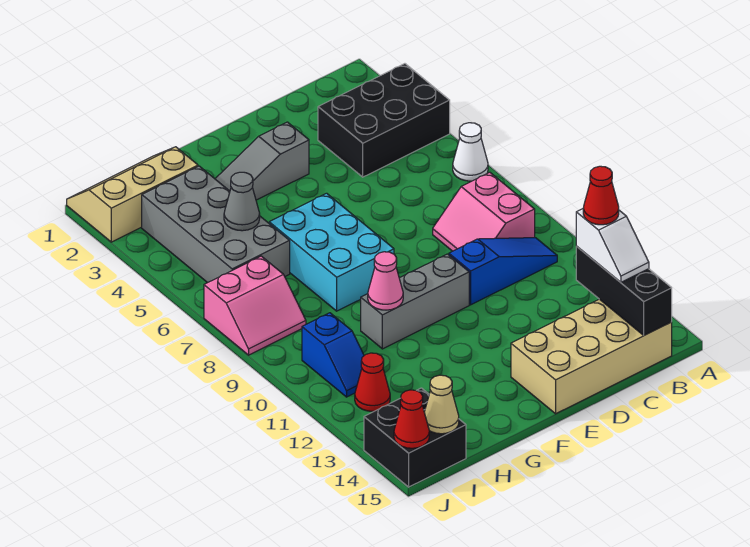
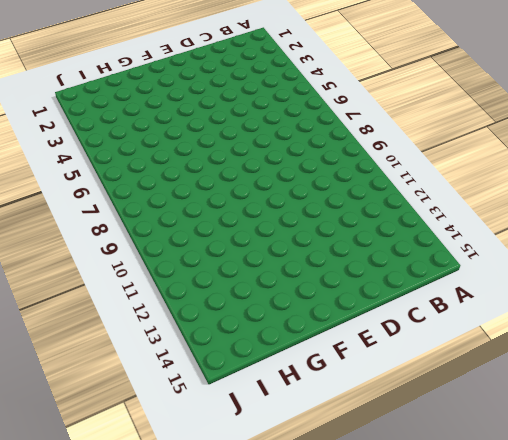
none -> black brick A3:C4 level 1
none -> white cone A6 level 1
none -> pink slope B8:C9 level 1 top B

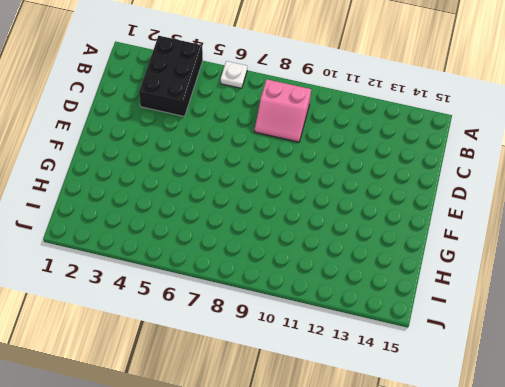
white plate A6 level 1 -> white cone A6 level 1
none -> blue slope B10:D10 level 1 top D
none -> tan brick B14:E15 level 1
none -> grey slope E3:G3 level 1 top E

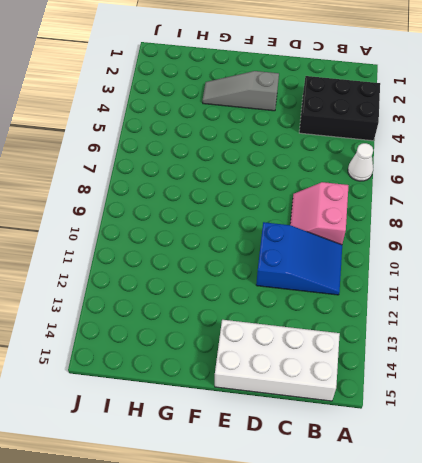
blue slope B10:D11 level 1 top D -> blue slope B10:D10 level 1 top D
white brick B14:E15 level 1 -> tan brick B14:E15 level 1
none -> grey brick E10:G10 level 1
none -> cyan brick F6:G8 level 1
none -> tan slope H1:J2 level 1 top 2

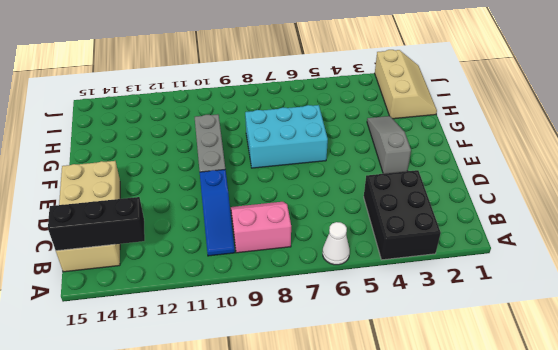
none -> grey brick H3:I6 level 1
none -> pink slope I7:J8 level 1 top 7
none -> blue slope I10:I11 level 1 top 10

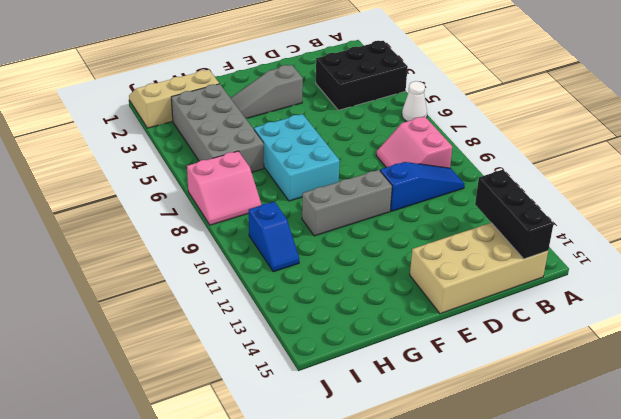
none -> red cone I12 level 1
none -> black brick I14:J15 level 1
none -> pink cone G10 level 2

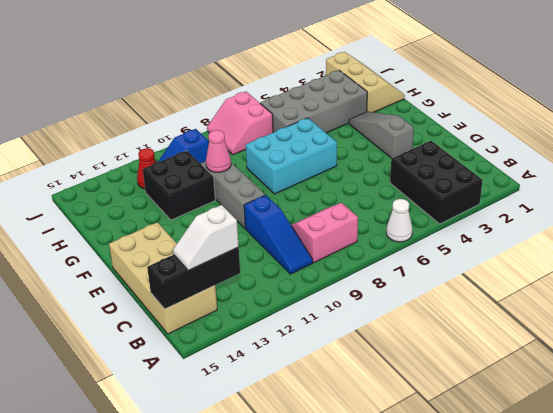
black brick G11:H12 level 1 -> black brick I14:J15 level 1
none -> grey cone H5 level 2
none -> tan cone I15 level 2
none -> red cone J15 level 2

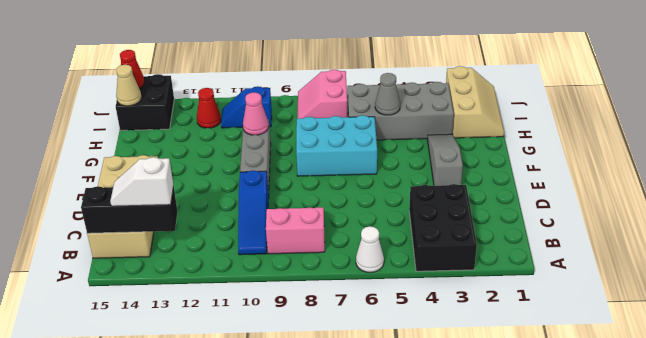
none -> red cone B13 level 4

